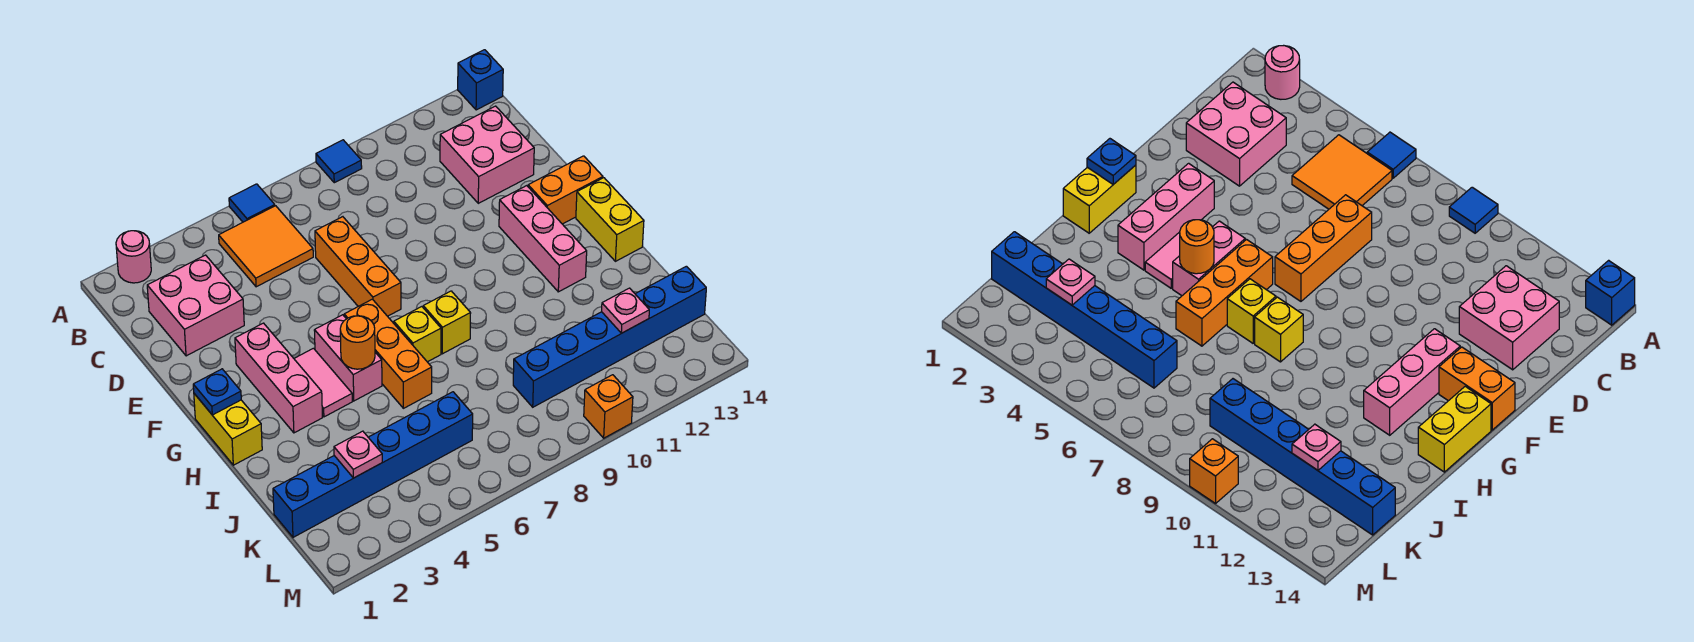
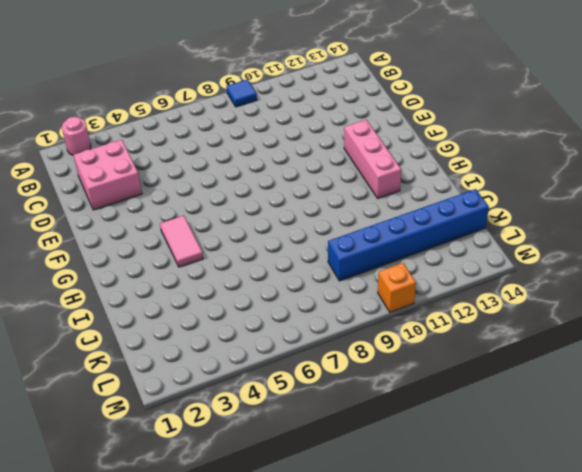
none -> blue tile A6 level 1
none -> blue brick A14 level 1
none -> orange tile B5:C6 level 1

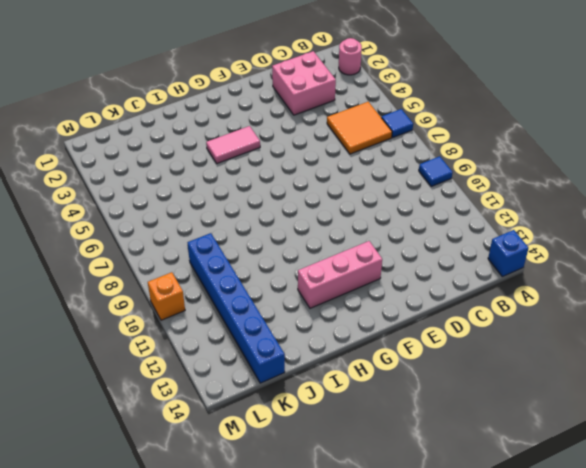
none -> pink brick C12:D13 level 1
none -> orange brick D7:F7 level 1
none -> pink brick F3:H3 level 1

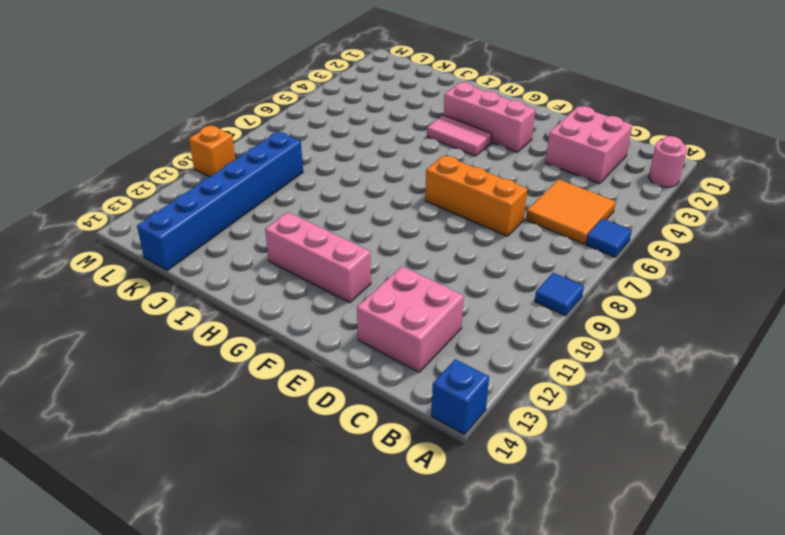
none -> orange brick F13:F14 level 1
none -> yellow brick G1:H1 level 1
none -> pink brick G5:H5 level 1

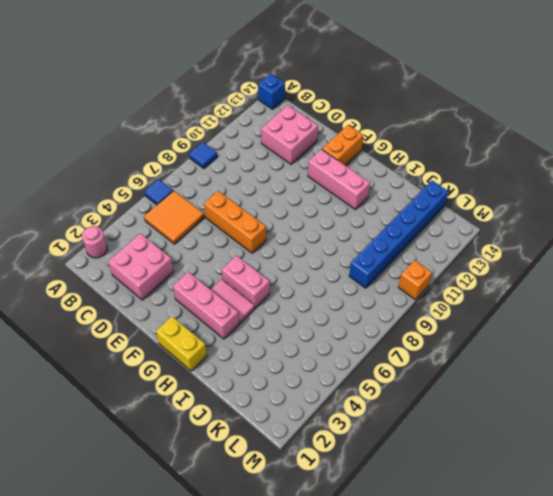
none -> orange brick G6:I6 level 1
none -> yellow brick G14:H14 level 1
none -> yellow brick H7 level 1

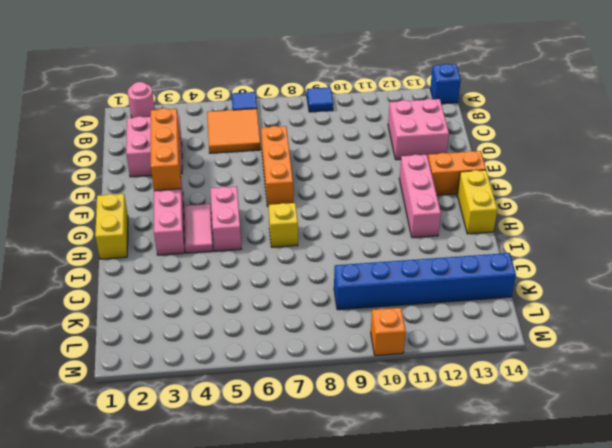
orange brick D3:F3 level 2 -> orange brick G6:I6 level 1
none -> yellow brick H8 level 1
none -> blue brick K1:K6 level 1
none -> blue plate G1 level 2

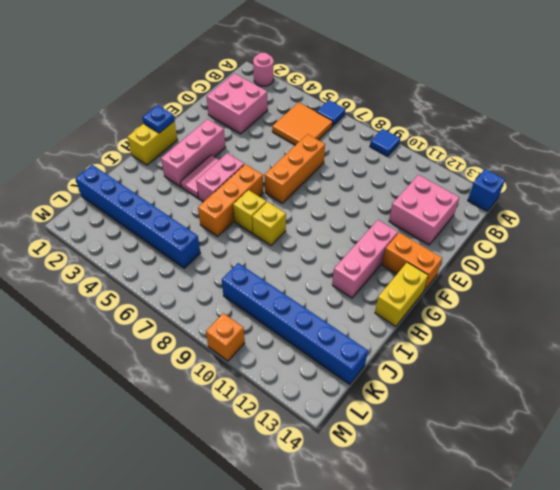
none -> orange round brick H5 level 2
none -> pink plate K3 level 2
none -> pink plate K12 level 2

